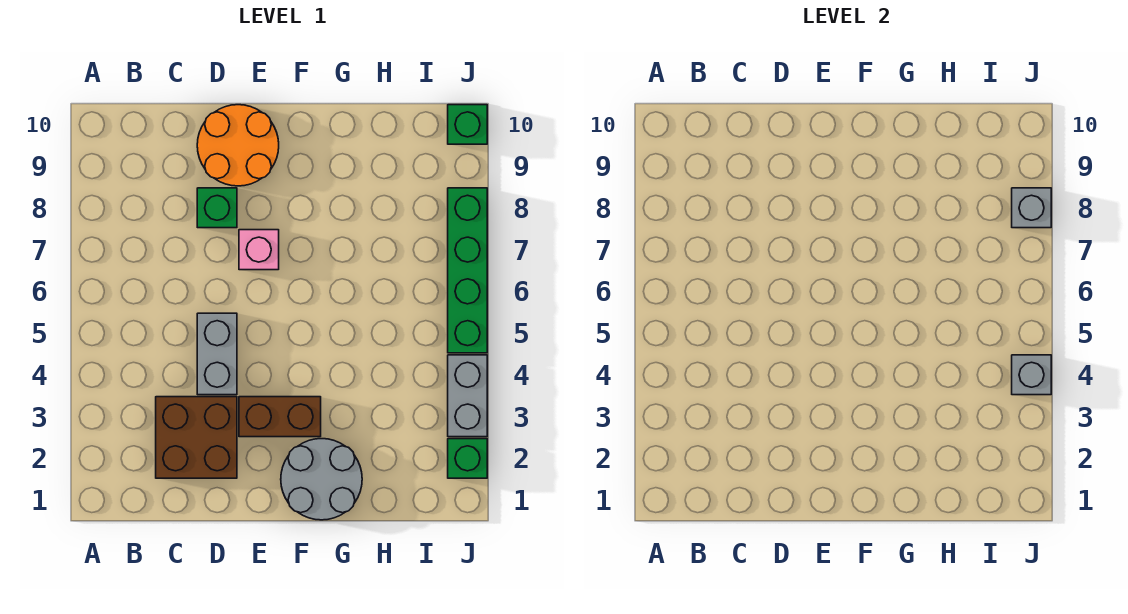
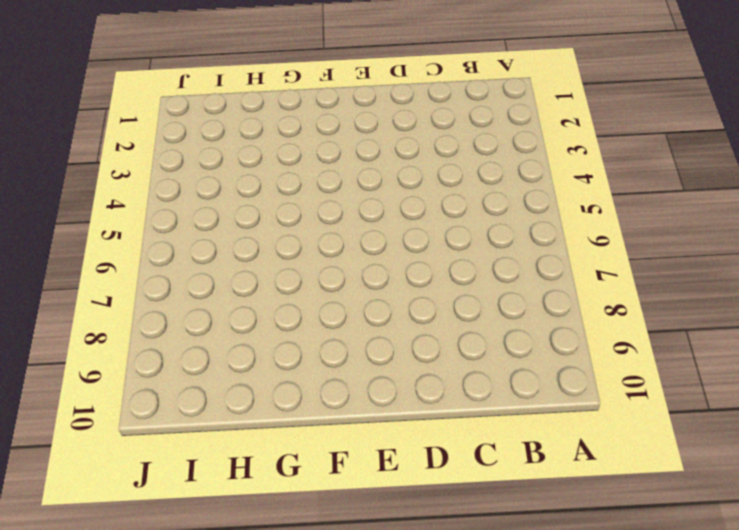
none -> brown brick C2:D3 level 1
none -> grey brick D4:D5 level 1
none -> green brick D8 level 1

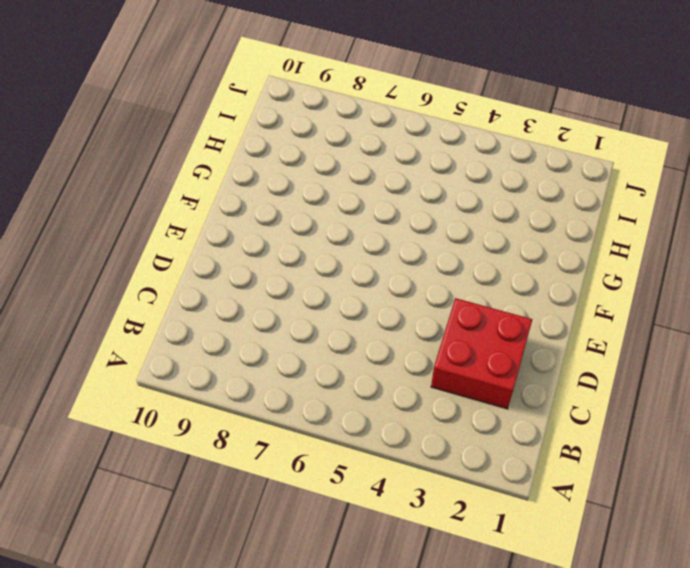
red brick C2:D3 level 1 -> brown brick C2:D3 level 1
none -> grey brick D4:D5 level 1
none -> green brick D8 level 1
none -> orange round brick D9:E10 level 1

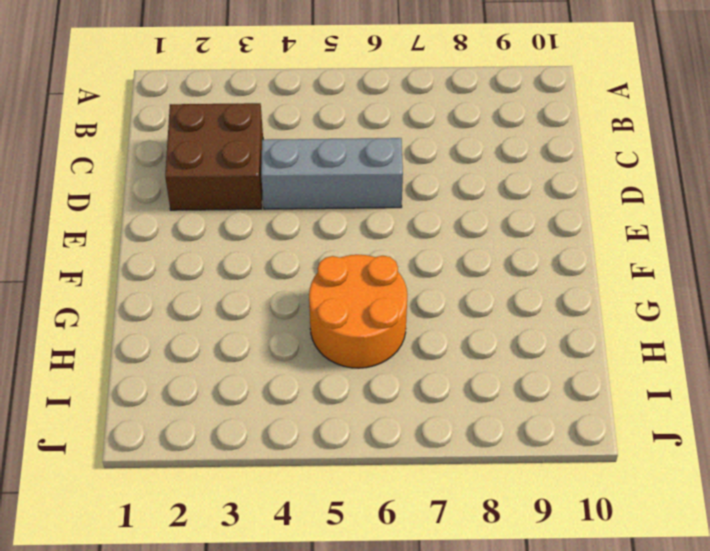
grey brick D4:D6 level 1 -> grey brick D4:D5 level 1
orange round brick G5:H6 level 1 -> orange round brick D9:E10 level 1
none -> green brick D8 level 1
none -> brown brick E3:F3 level 1
none -> pink brick E7 level 1

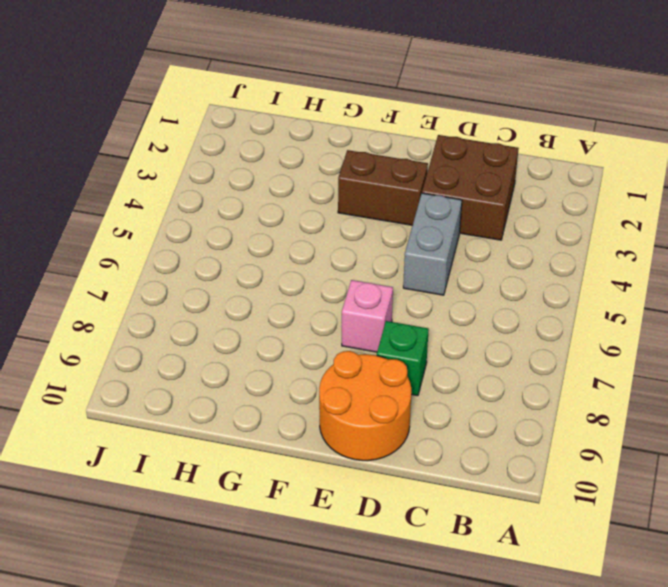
none -> grey round brick F1:G2 level 1
none -> green brick J2 level 1
none -> grey brick J3:J4 level 1

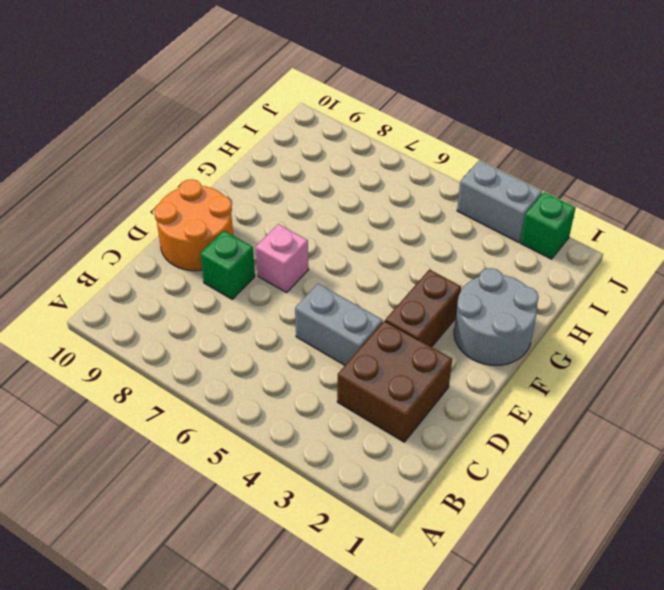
none -> green brick J5:J8 level 1
none -> green brick J10 level 1
none -> grey brick J4 level 2

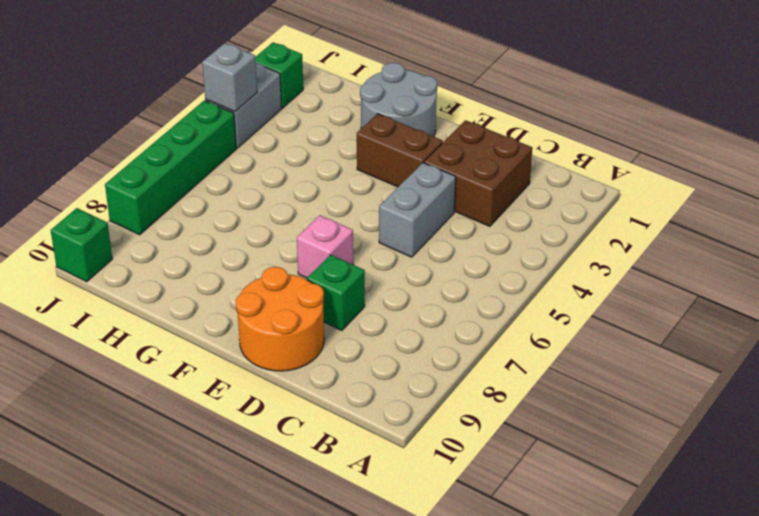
none -> grey brick J8 level 2

